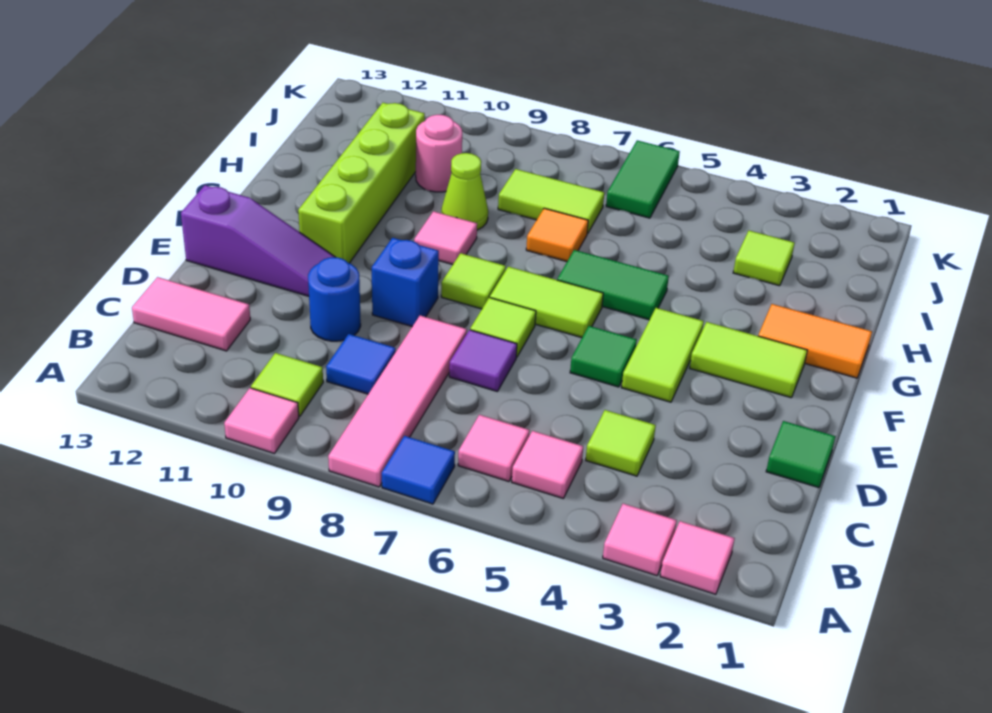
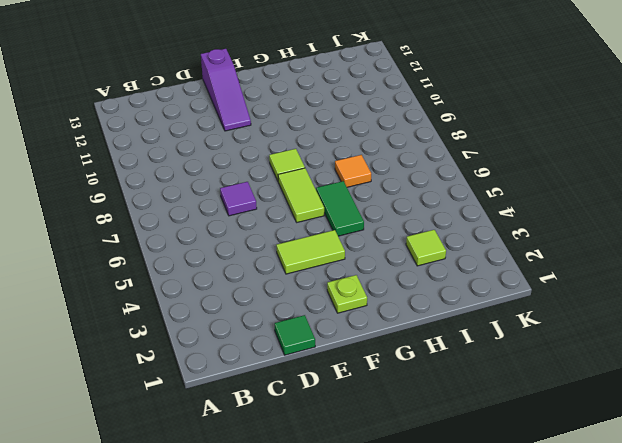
lime plate F2 level 1 -> lime tile F2:F3 level 1
none -> pink tile A2 level 1
none -> pink tile A3 level 1
none -> blue tile A7 level 1
none -> pink tile A8:D8 level 1

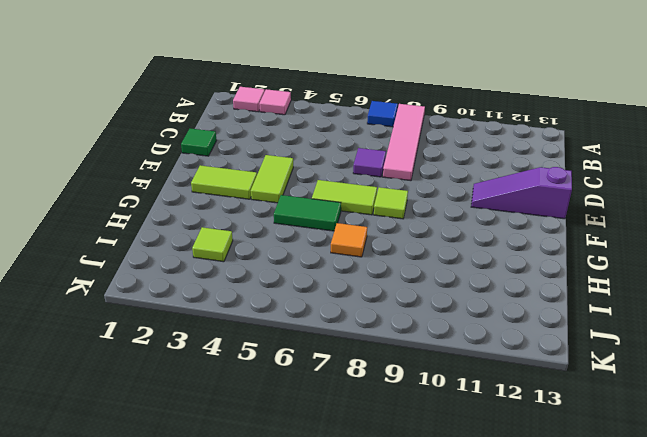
none -> pink tile A10 level 1
none -> pink tile B5 level 1
none -> pink tile B6 level 1
none -> lime tile B10 level 1

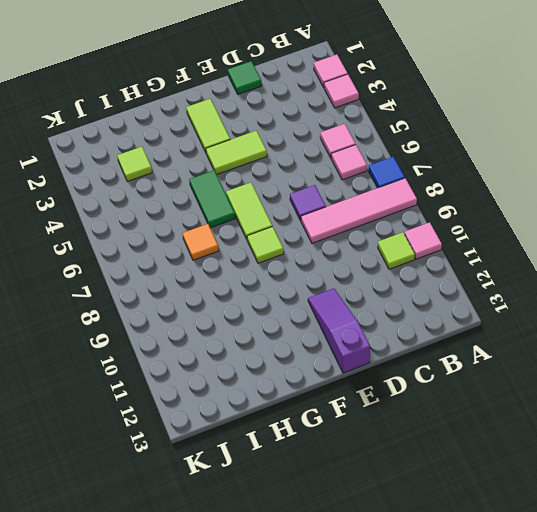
none -> lime tile C4 level 1
none -> blue tile C9 level 1
none -> pink tile C12:C13 level 1
none -> blue round brick D10 level 1

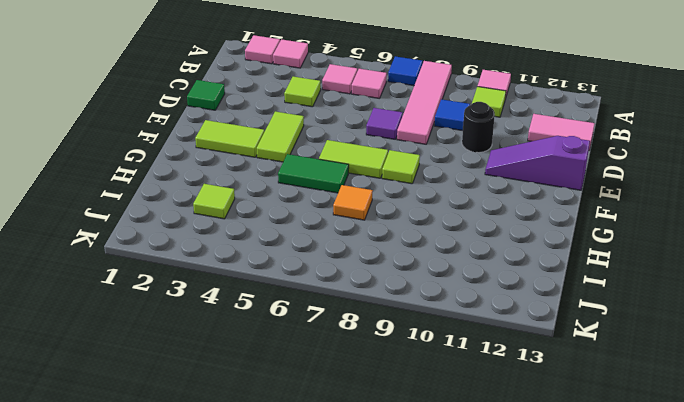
black round brick D10 level 1 -> blue round brick D10 level 1
none -> green tile E5 level 1
none -> lime tile E7 level 1
none -> blue brick E9 level 1
none -> lime brick F11:I11 level 1

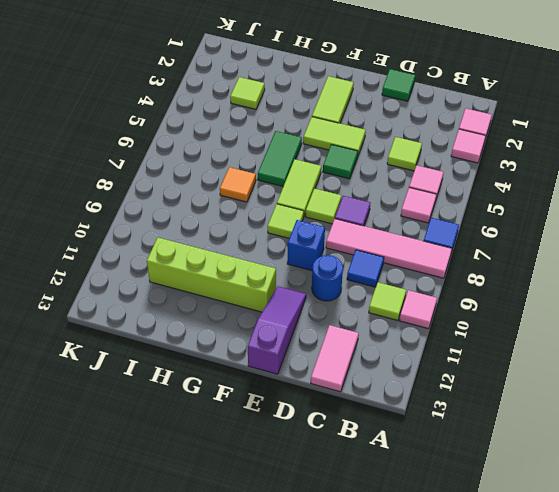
none -> orange tile G1:G2 level 1
none -> pink tile G9 level 1
none -> lime cone H9 level 1
none -> lime tile I7:I8 level 1

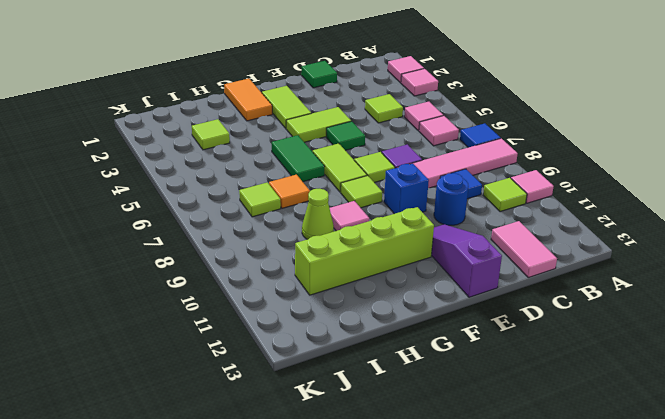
lime tile I7 level 1 -> lime tile I7:I8 level 1
none -> pink round brick I10 level 1
none -> green tile J6:K6 level 1

